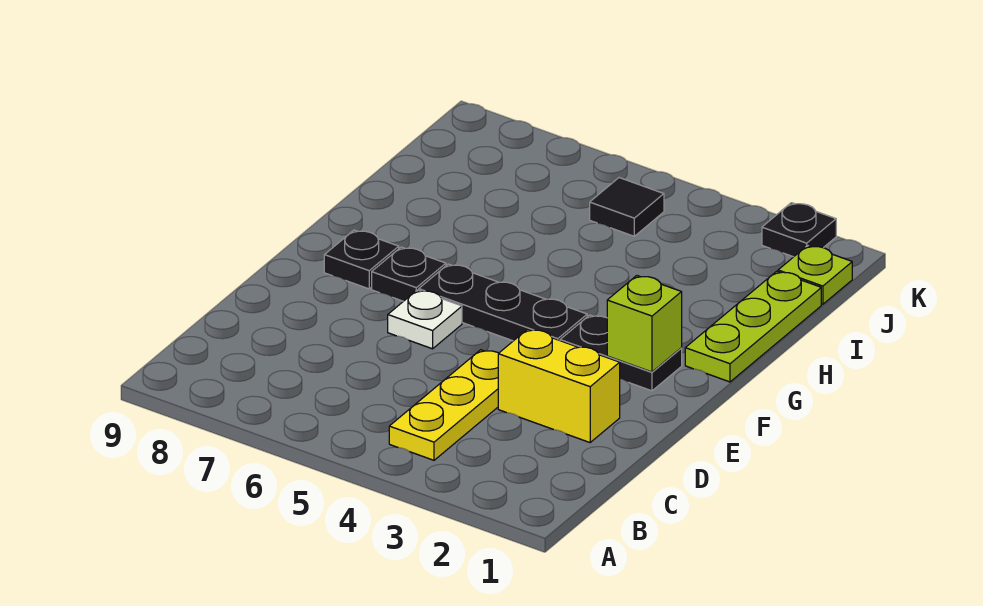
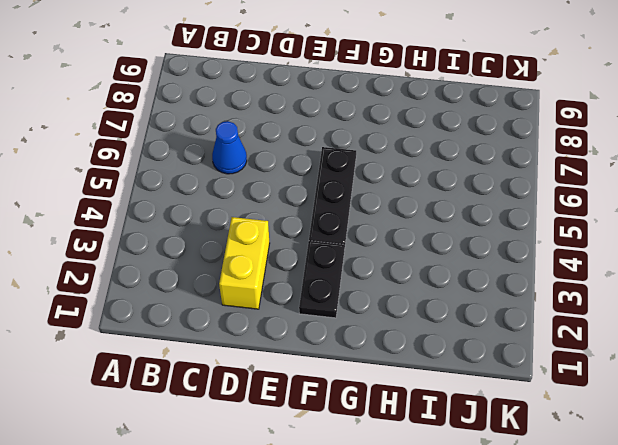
blue cone C6 level 1 -> none
none -> yellow plate B4:D4 level 1
none -> white plate E6 level 1
none -> black plate F7 level 1

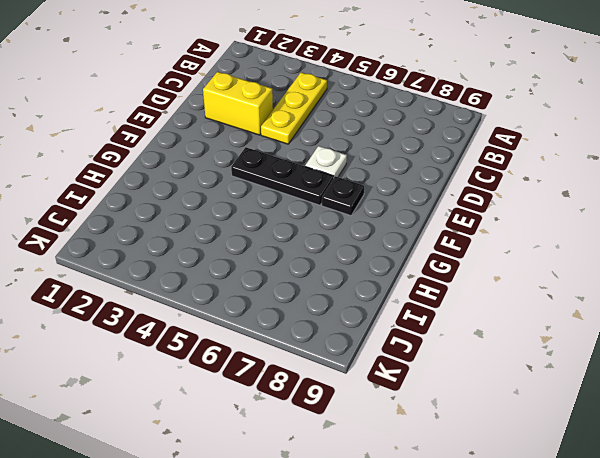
none -> black plate F2:F3 level 1
none -> black plate F8 level 1
none -> lime plate G1:I1 level 1

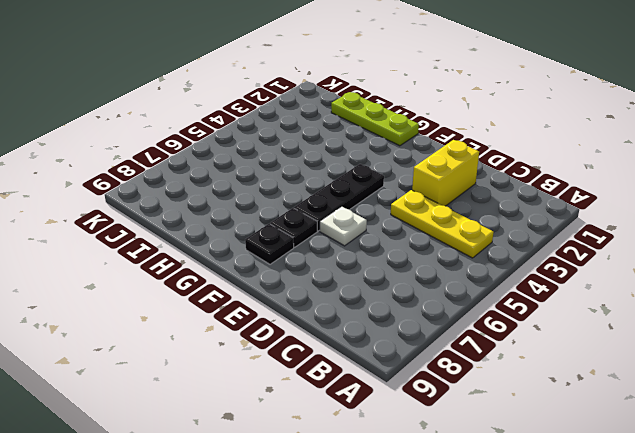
none -> black plate F2:F3 level 1
none -> lime plate J1 level 1
none -> black tile J5 level 1

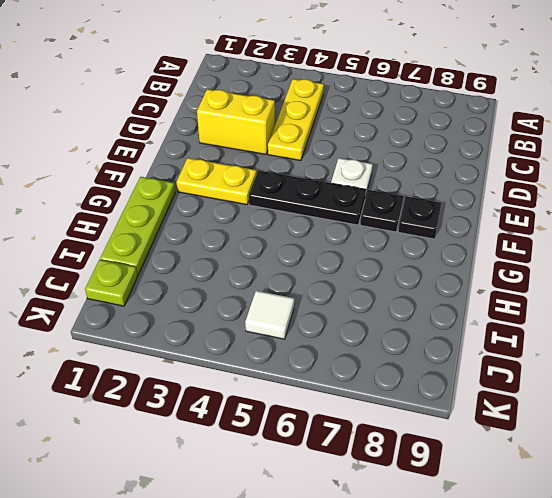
yellow plate F2:F3 level 1 -> black plate F2:F3 level 1
white tile J5 level 1 -> black tile J5 level 1
none -> black plate K2 level 1
none -> lime brick F2 level 2

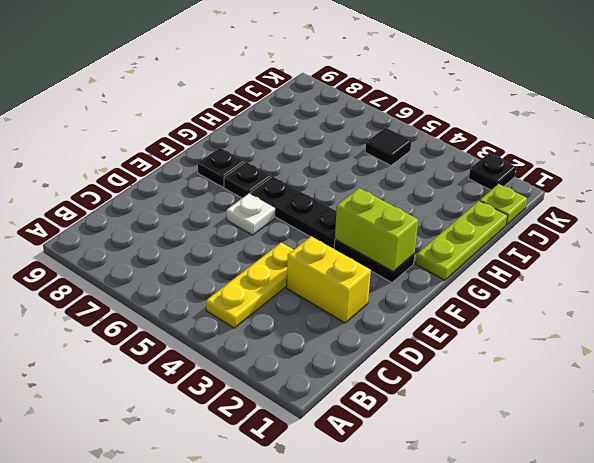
lime brick F2:F3 level 2 -> lime brick F2 level 2

